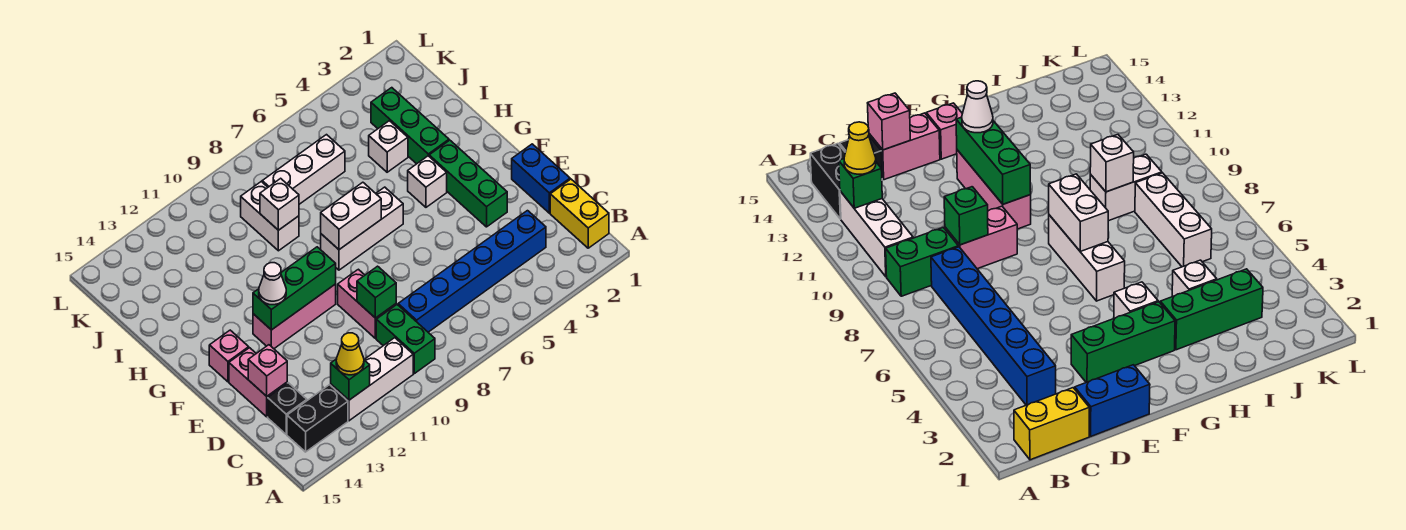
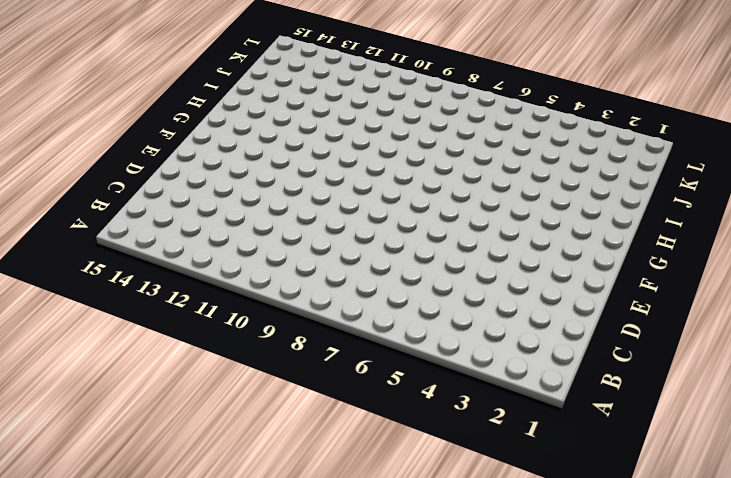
none -> yellow brick B1:C1 level 1
none -> green brick B9:C9 level 1
none -> white brick B10:B12 level 1

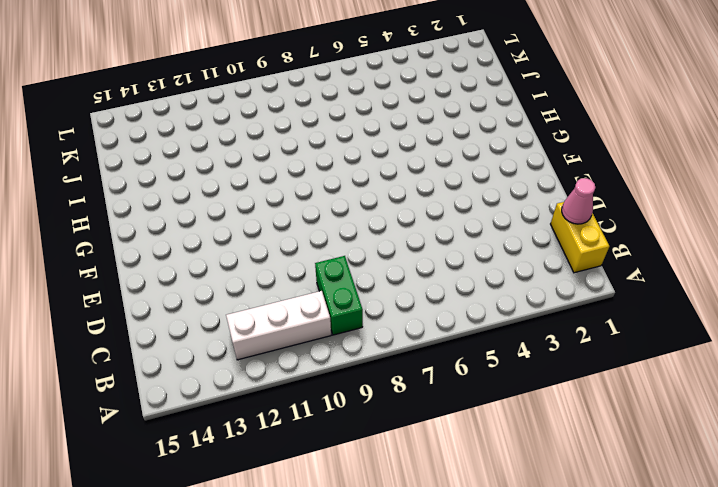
pink cone C1 level 2 -> none
none -> black brick B13:B14 level 1
none -> blue brick C3:C8 level 1
none -> black brick C14 level 1

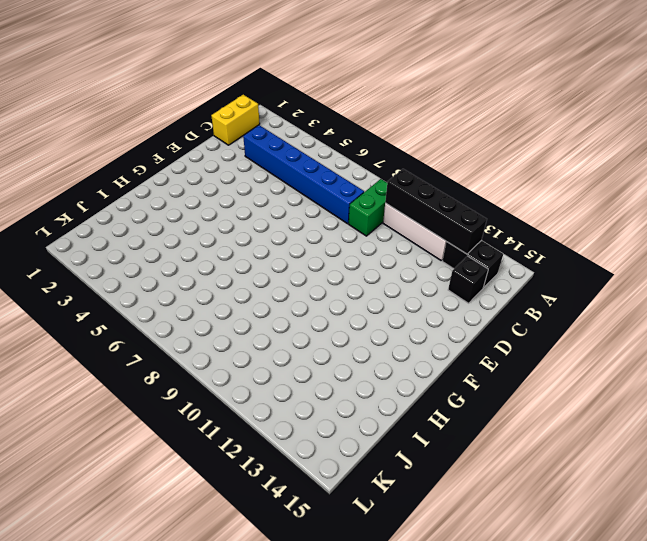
black brick B10:B13 level 2 -> green brick B12 level 2
none -> blue brick D1:E1 level 1
none -> pink brick D9:E9 level 1
none -> pink brick D14:E14 level 1

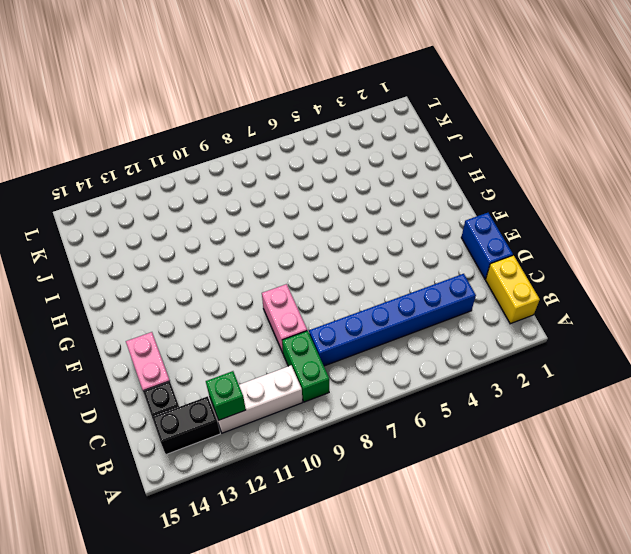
none -> green brick E3:G3 level 1
none -> pink brick F10:F12 level 1
none -> pink brick F14 level 1

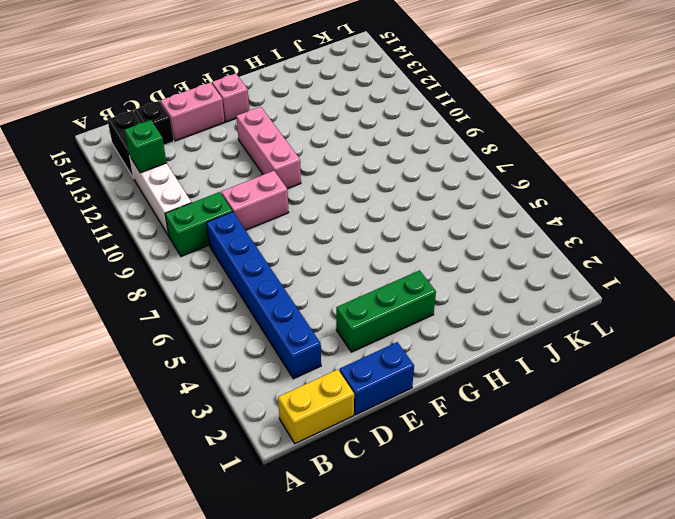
none -> white brick G4 level 1
none -> white brick G6:G8 level 1
none -> green brick H3:J3 level 1

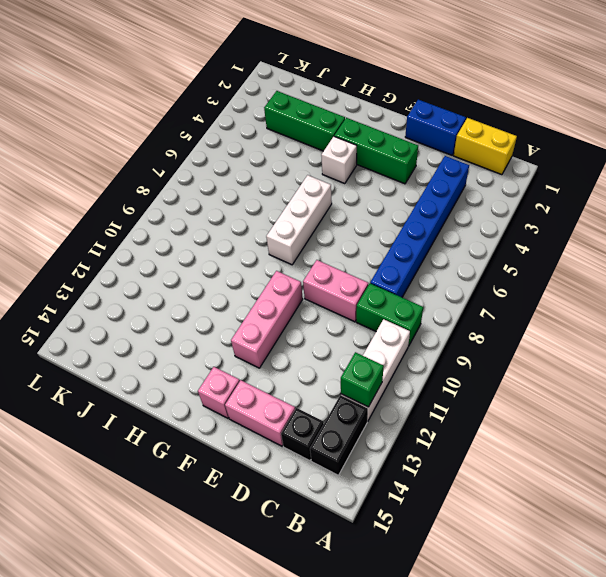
none -> white brick I4 level 1
none -> white brick I9:J9 level 1
none -> white brick J6:J8 level 1

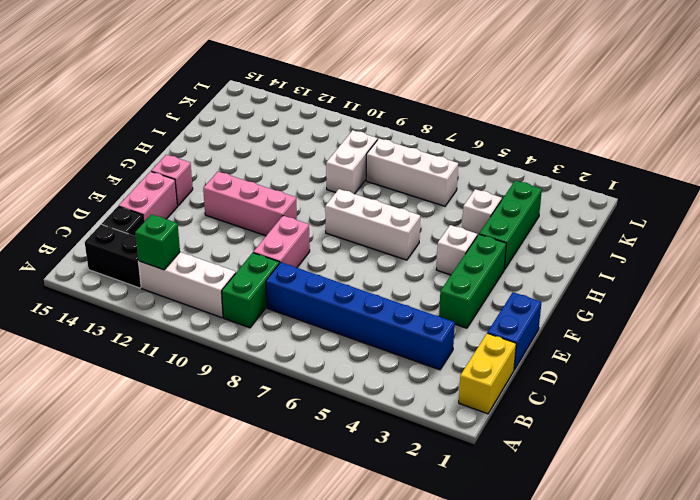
none -> green brick D9 level 2
none -> pink brick D14 level 2
none -> green brick F10:F12 level 2

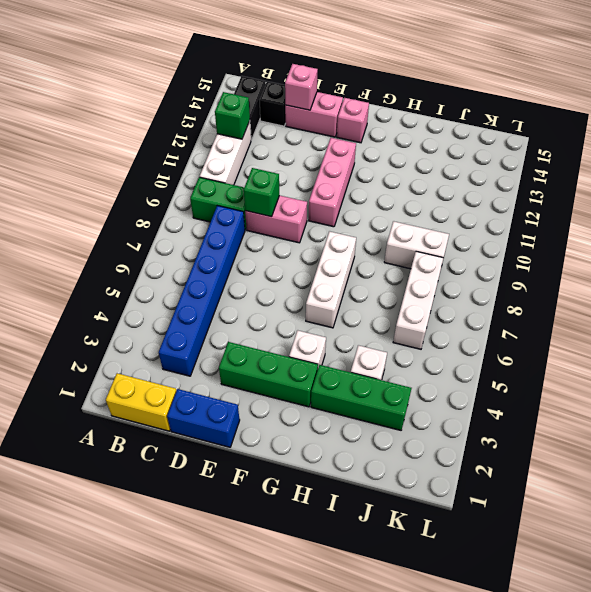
none -> green brick F10:F12 level 2
none -> white brick G7:G8 level 2
none -> white brick I9 level 2

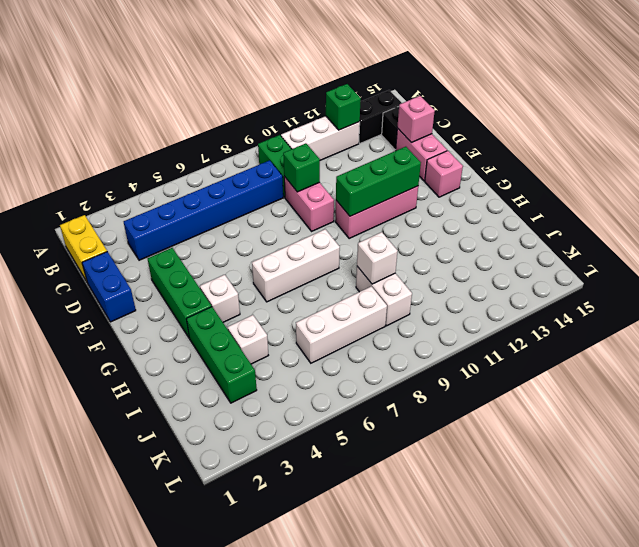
none -> white brick G7:G8 level 2
none -> yellow cone B12 level 3
none -> white cone F12 level 3

